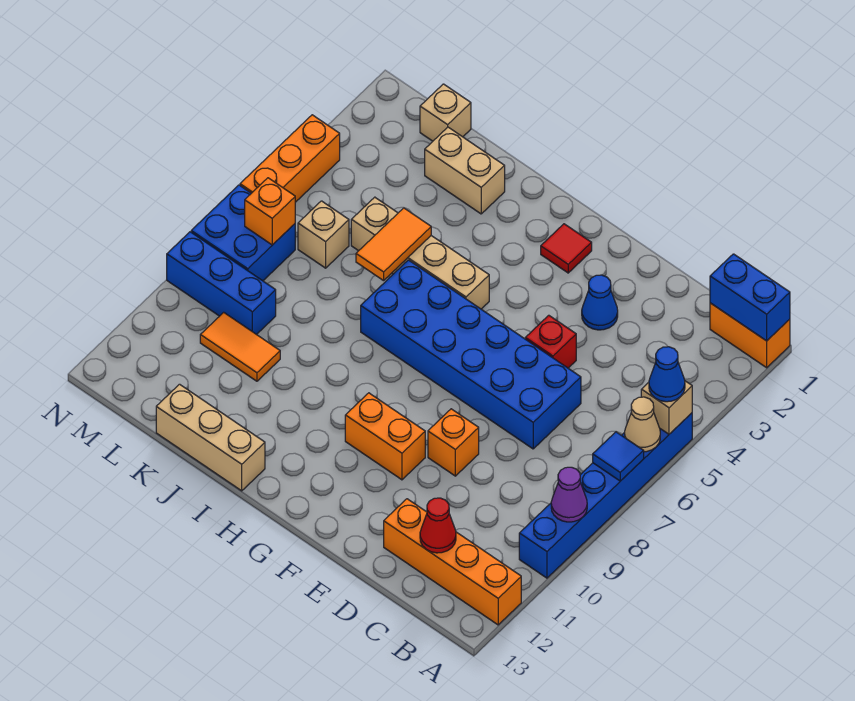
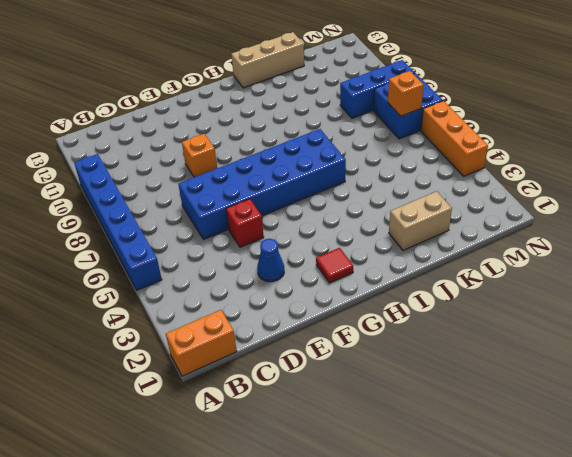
none -> orange brick A12:D12 level 1
none -> orange brick F10:G10 level 1
none -> tan brick H5:K5 level 1

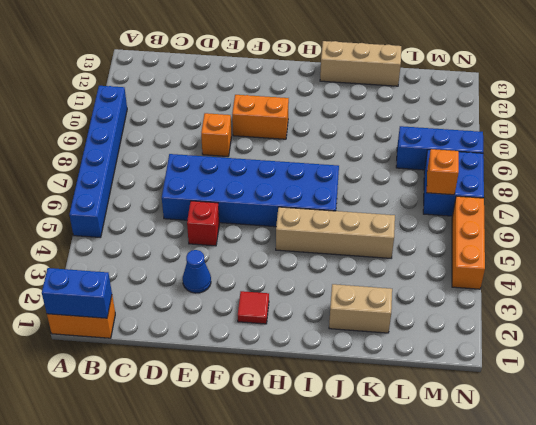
none -> orange brick A12:D12 level 1
none -> orange tile K10:L10 level 1
none -> tan brick L1 level 1

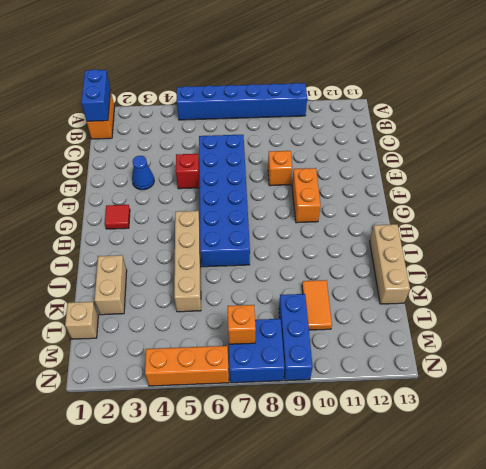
none -> orange brick A12:D12 level 1
none -> tan brick L6 level 1
none -> tan brick A5 level 2

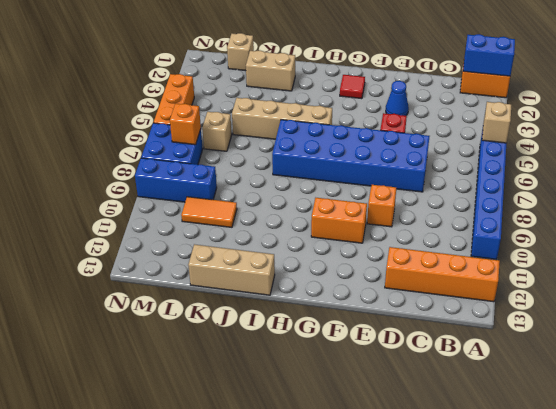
none -> tan cone A6 level 2
none -> blue tile A7 level 2
none -> purple cone A9 level 2

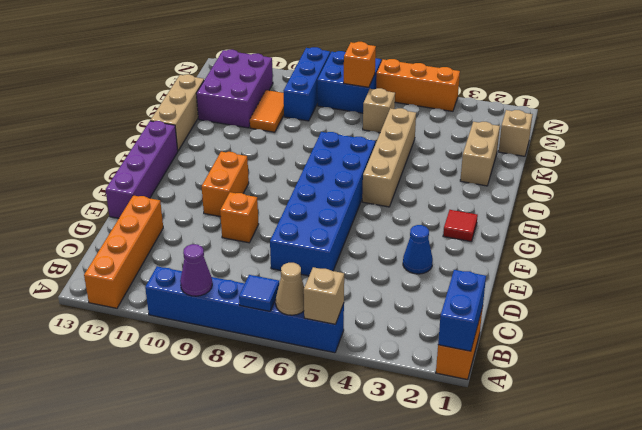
purple brick E13:H13 level 1 -> none
purple brick K11:M12 level 1 -> none
none -> red brick E5 level 1
none -> red cone C12 level 2
none -> orange tile J5:J6 level 2

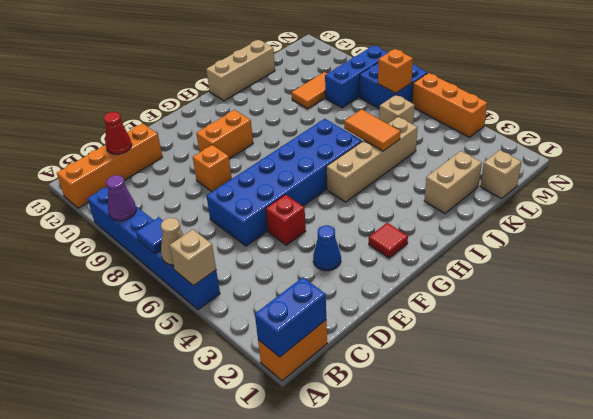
none -> blue cone A5 level 3

